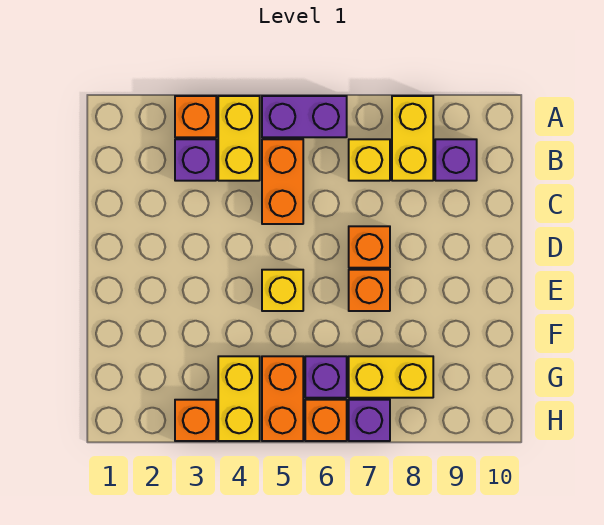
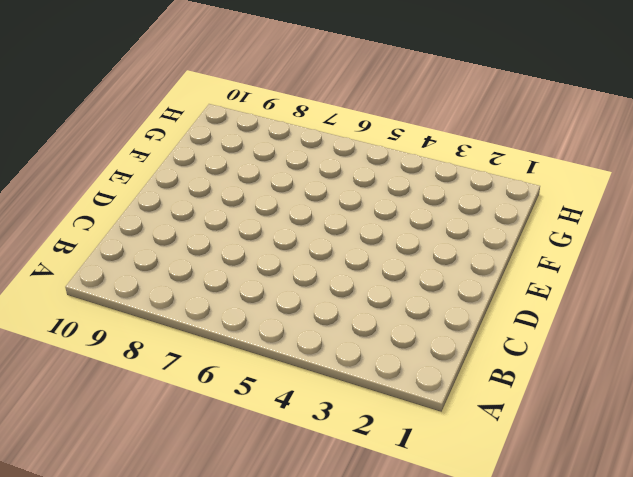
none -> orange brick A3 level 1
none -> yellow brick A4:B4 level 1
none -> purple brick A5:A6 level 1

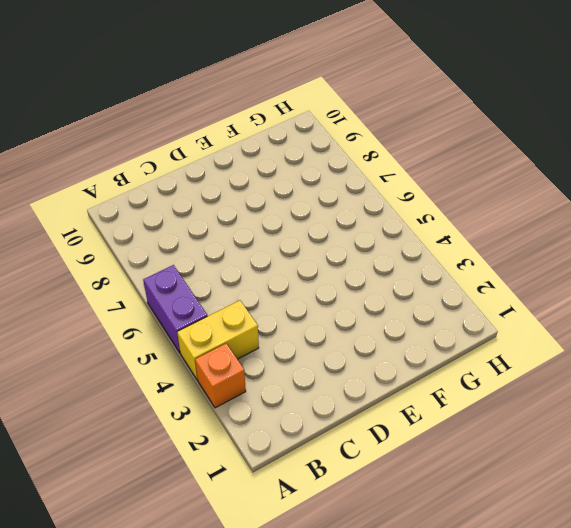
none -> yellow brick A8:B8 level 1
none -> purple brick B3 level 1
none -> orange brick B5:C5 level 1

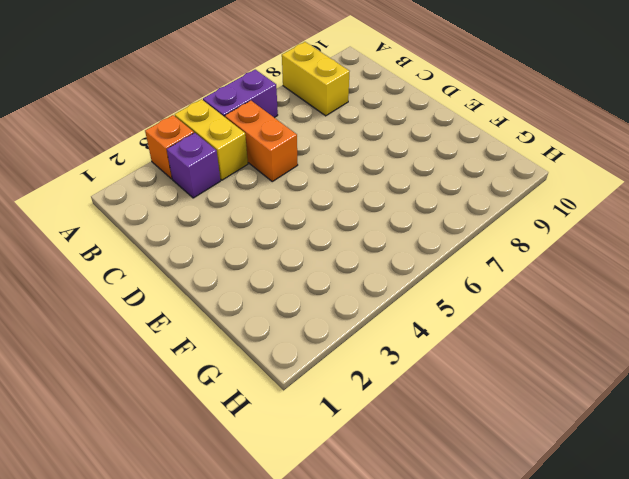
none -> yellow brick B7 level 1
none -> purple brick B9 level 1
none -> orange brick D7 level 1

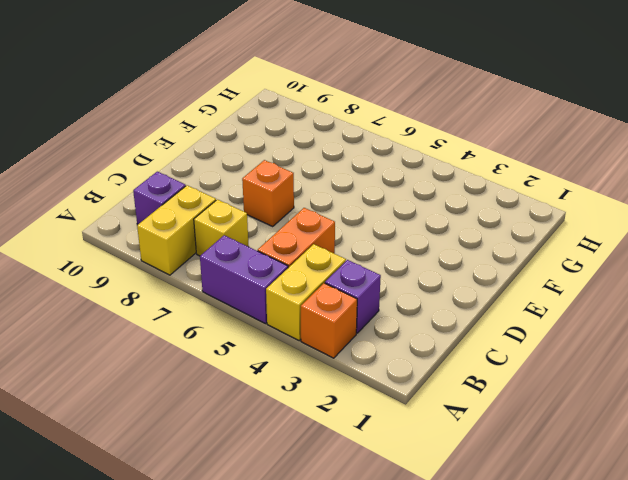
none -> yellow brick E5 level 1
none -> orange brick E7 level 1
none -> yellow brick G4:H4 level 1

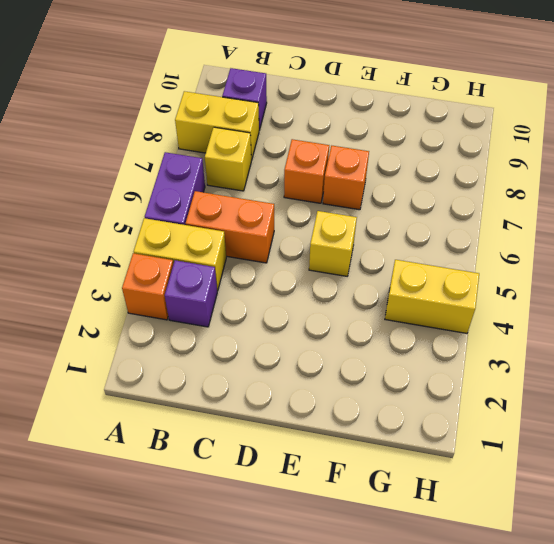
none -> orange brick G5:H5 level 1
none -> purple brick G6 level 1
none -> yellow brick G7:G8 level 1

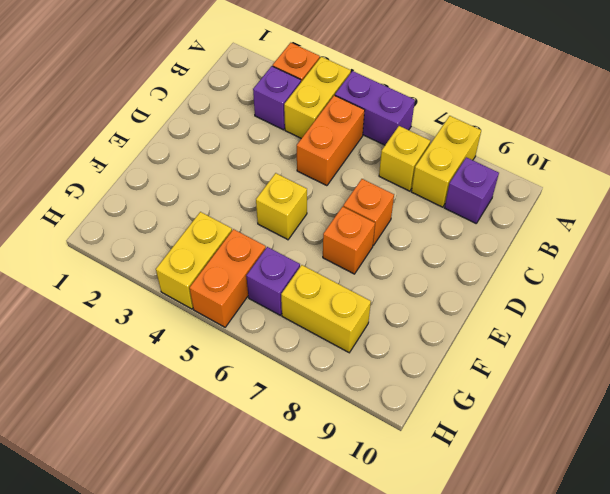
none -> orange brick H3 level 1
none -> orange brick H6 level 1
none -> purple brick H7 level 1

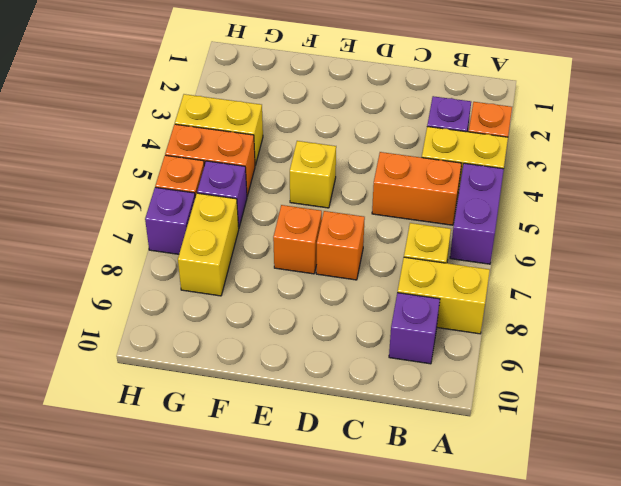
none -> orange brick H3 level 1

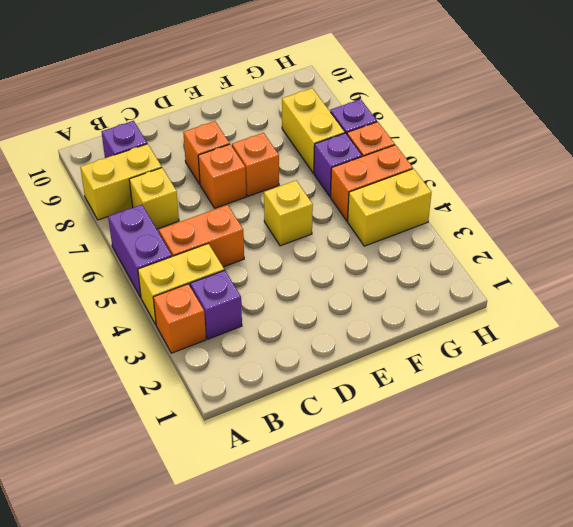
orange brick D8 level 1 -> orange brick H3 level 1

